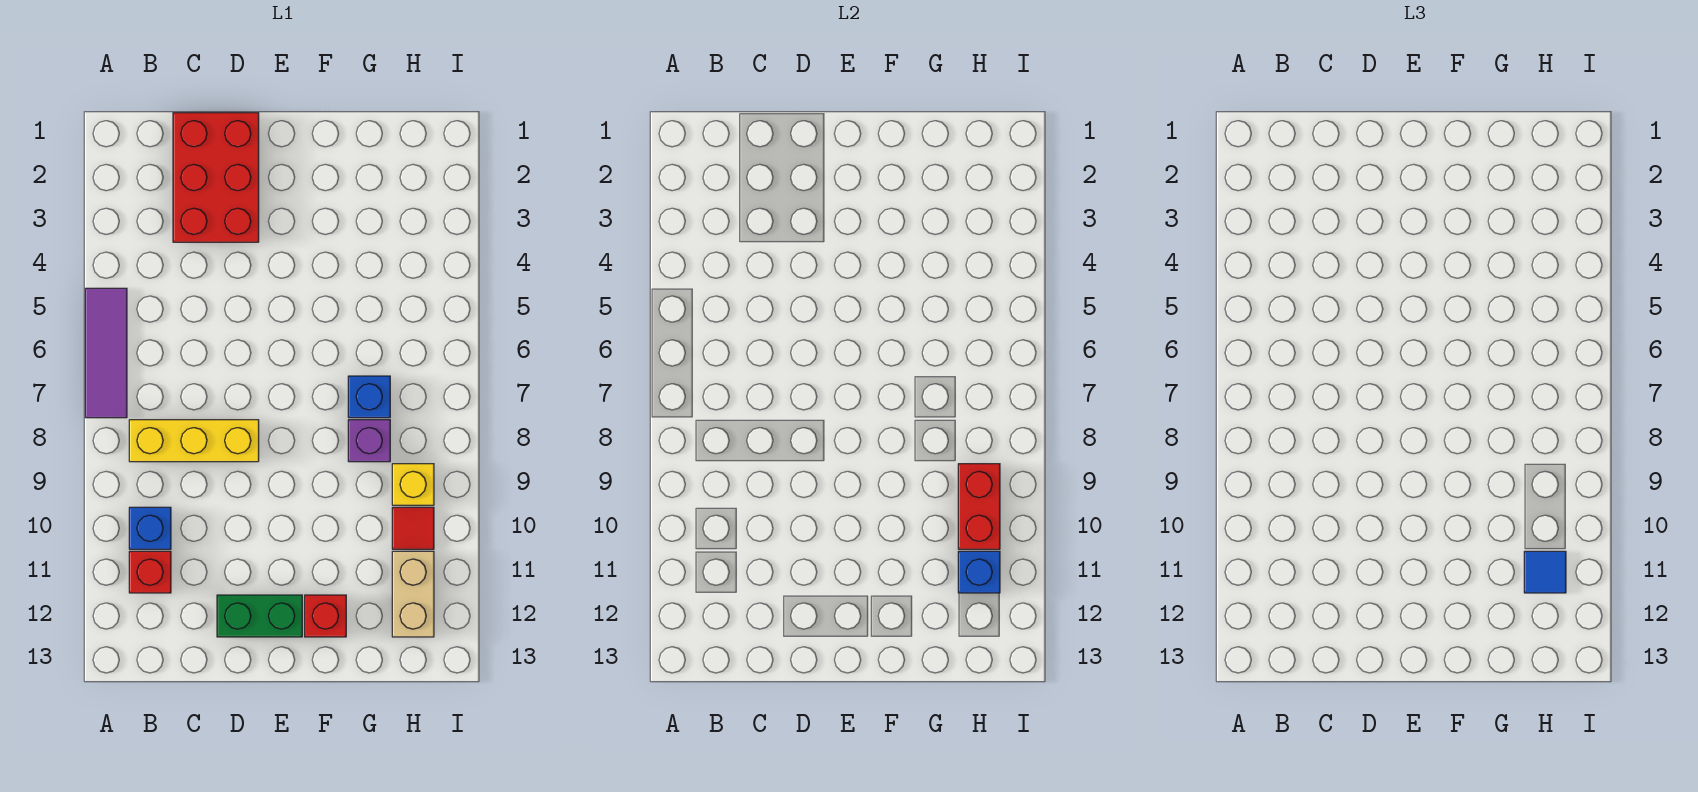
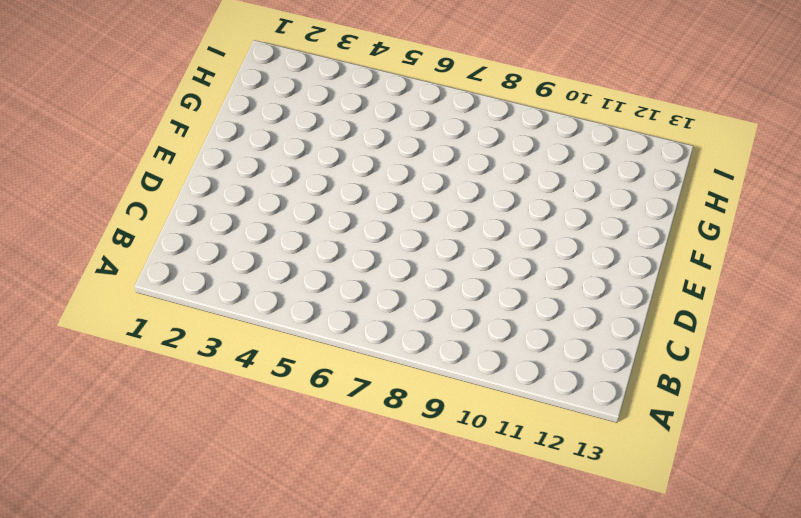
none -> purple tile A5:A7 level 1
none -> yellow brick B8:D8 level 1
none -> blue brick B10 level 1

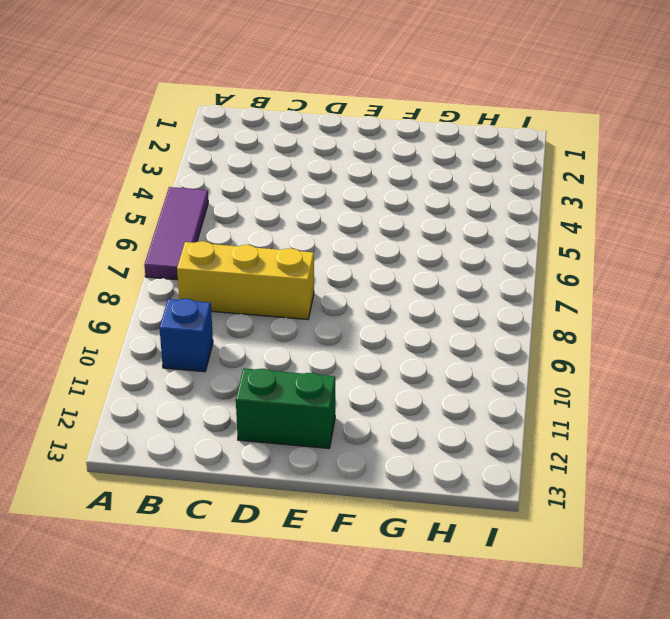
none -> red brick B11 level 1
none -> red brick C1:D3 level 1
none -> red brick F12 level 1

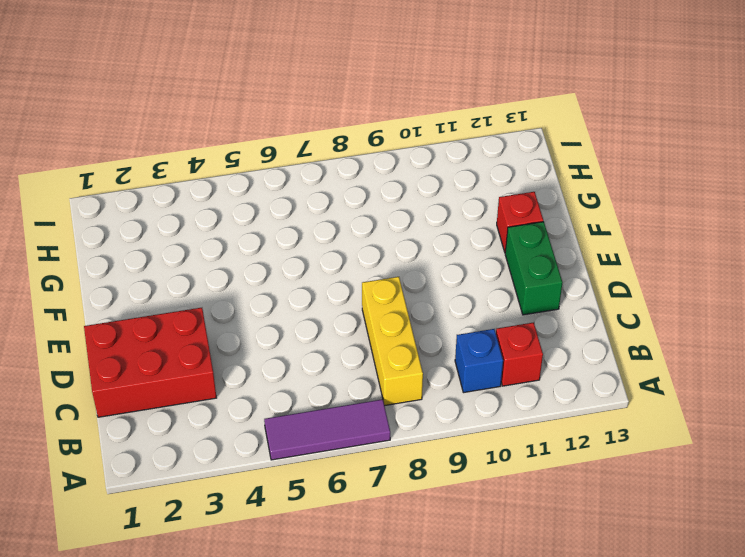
none -> blue brick G7 level 1
none -> purple brick G8 level 1
none -> yellow brick H9 level 1

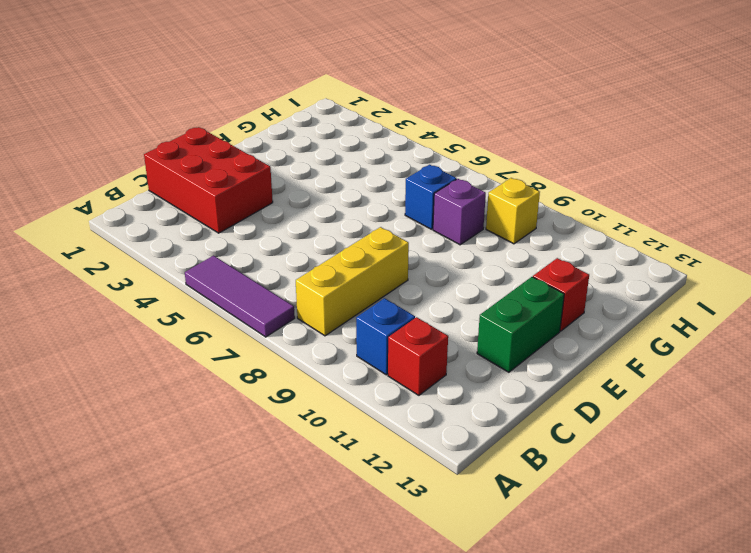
none -> red tile H10 level 1
none -> tan brick H11:H12 level 1
none -> red brick H9:H10 level 2

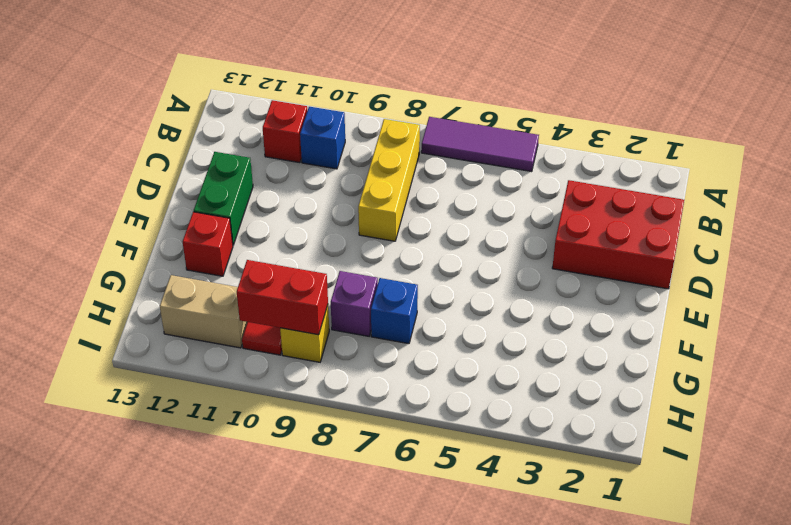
none -> blue brick H11 level 2
none -> blue tile H11 level 3

